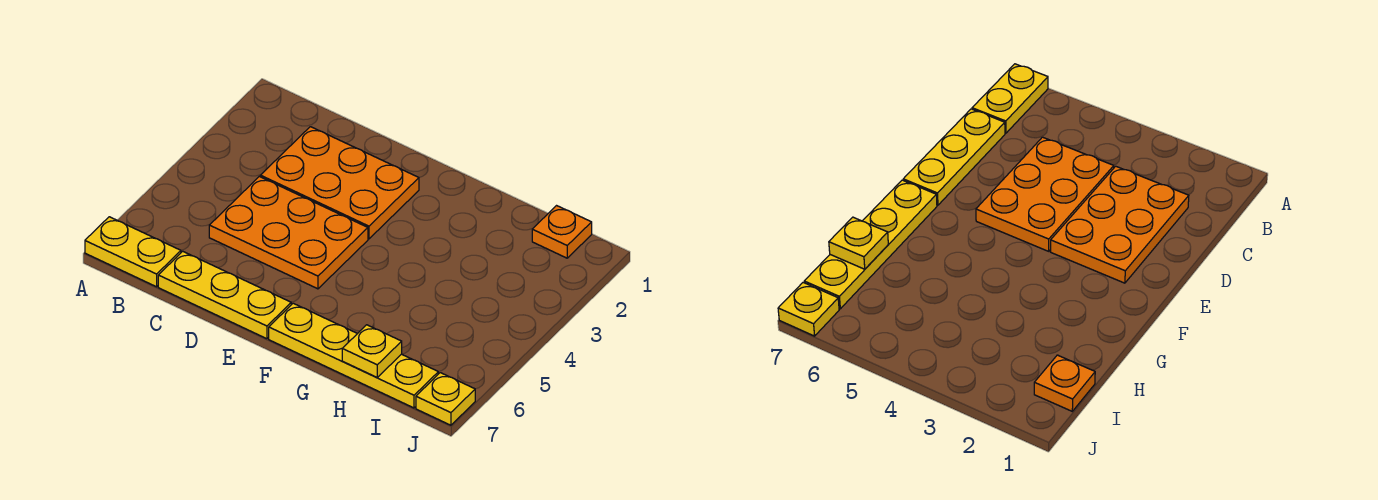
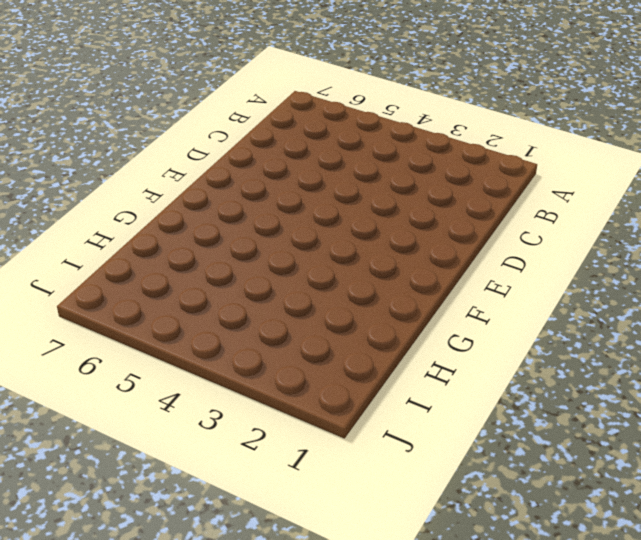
none -> yellow plate A7:B7 level 1
none -> orange plate C2:E3 level 1

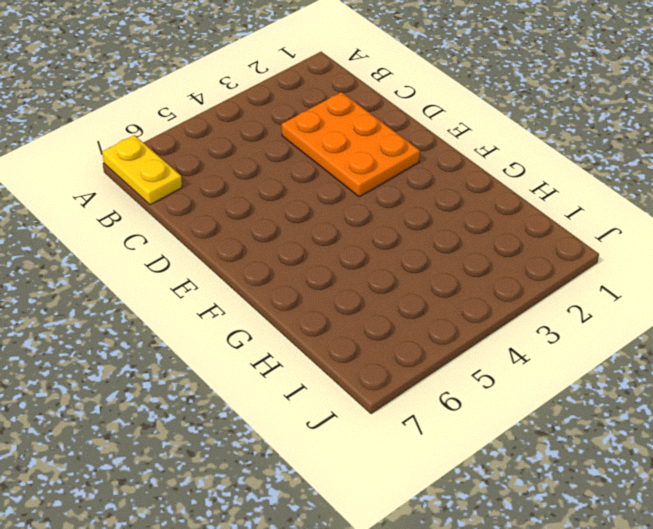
none -> orange plate C4:E5 level 1
none -> yellow plate C7:E7 level 1

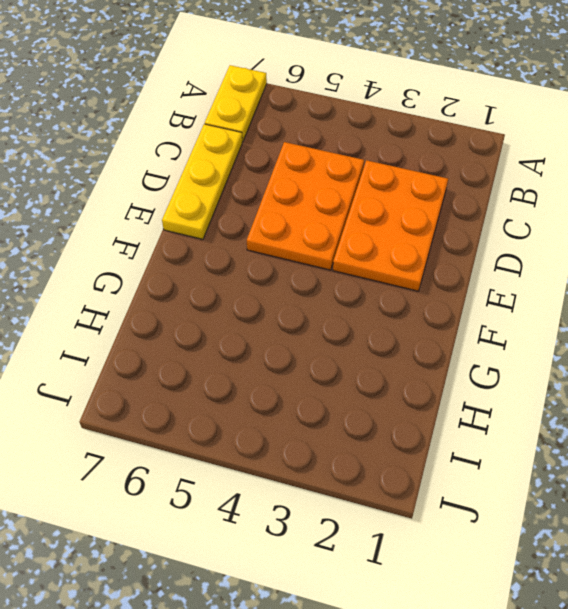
none -> yellow plate F7:I7 level 1
none -> orange plate I1 level 1

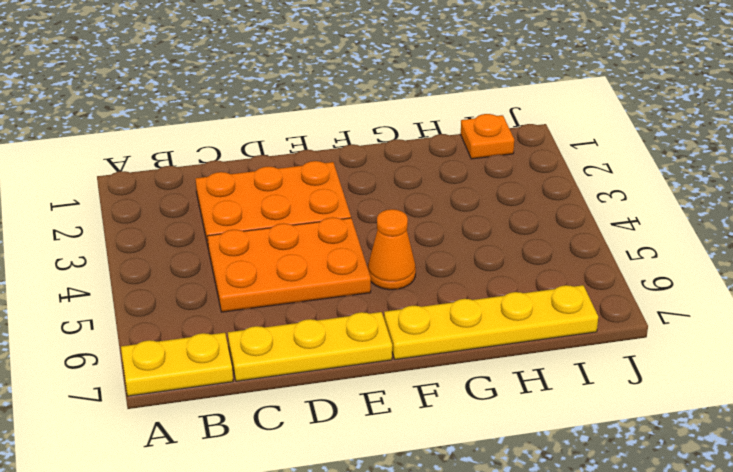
orange cone F5 level 1 -> none
none -> yellow plate J7 level 1
none -> yellow plate H7 level 2

